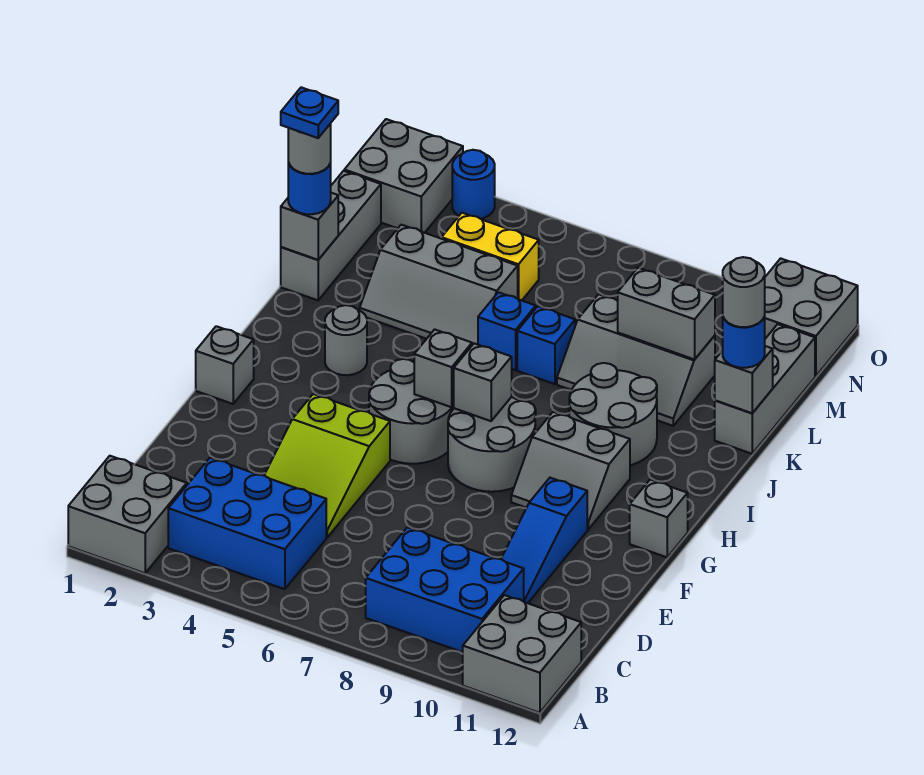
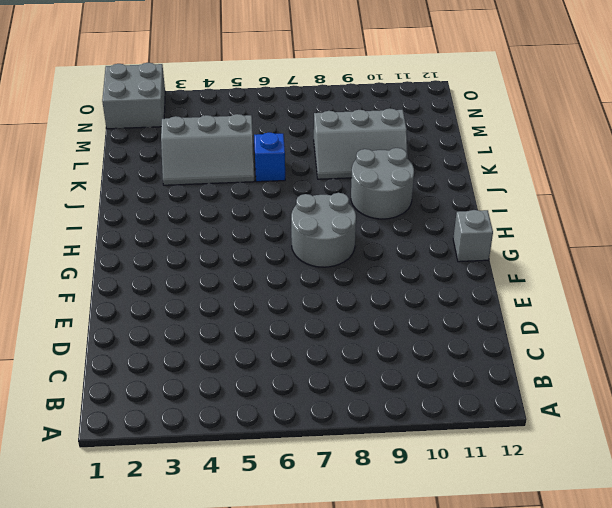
none -> grey brick A1:B2 level 1
none -> grey brick A11:B12 level 1
none -> blue brick B3:C5 level 1
none -> blue brick B8:C10 level 1

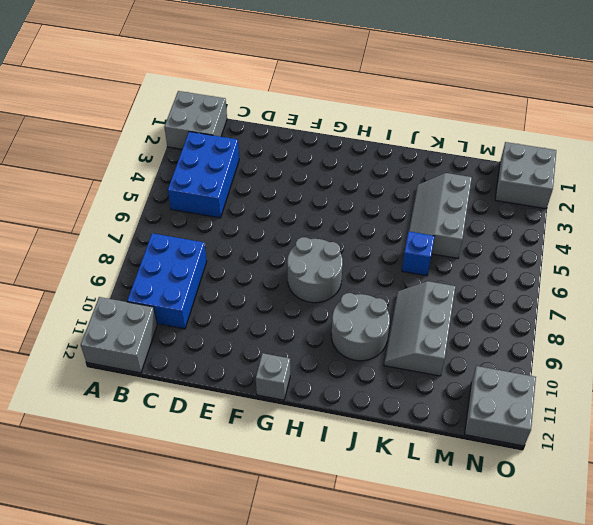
none -> lime slope D4:F5 level 1 top F
none -> blue slope D10:F10 level 1 top F
none -> grey brick G1 level 1
none -> grey round brick G5:H6 level 1

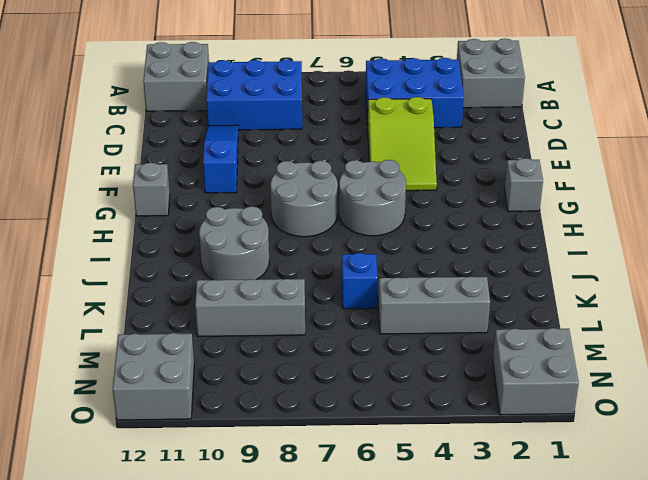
lime slope D4:F5 level 1 top D -> lime slope D4:F5 level 1 top F
none -> grey slope G9:H10 level 1 top H
none -> grey round brick I3 level 1
none -> grey brick K1:M1 level 1
none -> blue brick K7 level 1

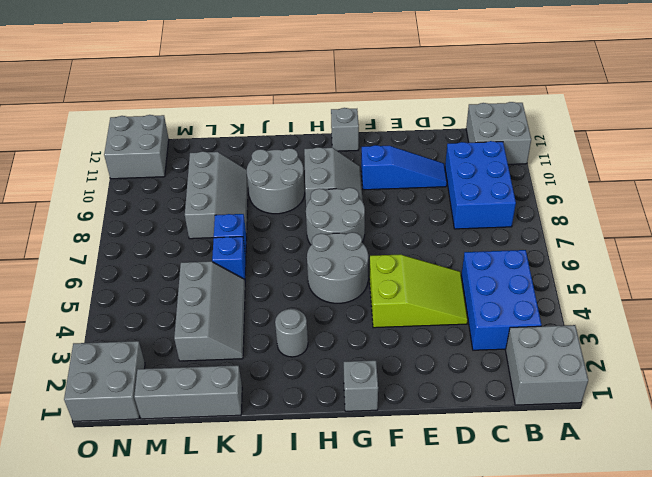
none -> grey brick K12:M12 level 1
none -> yellow brick M4:M5 level 1
none -> blue round brick O3 level 1
none -> grey brick H6 level 2

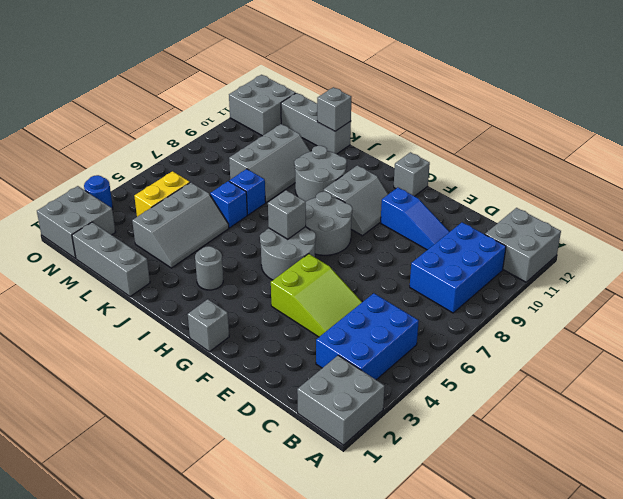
none -> grey brick H7 level 2
none -> grey brick K1 level 2
none -> grey brick L9:L10 level 2
none -> blue round brick K1 level 3

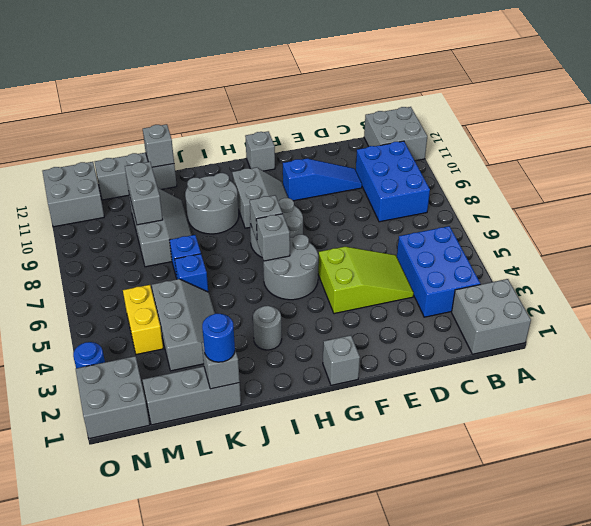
none -> blue round brick K12 level 3
none -> grey round brick K1 level 4
none -> grey round brick K12 level 4
none -> blue plate K1 level 5

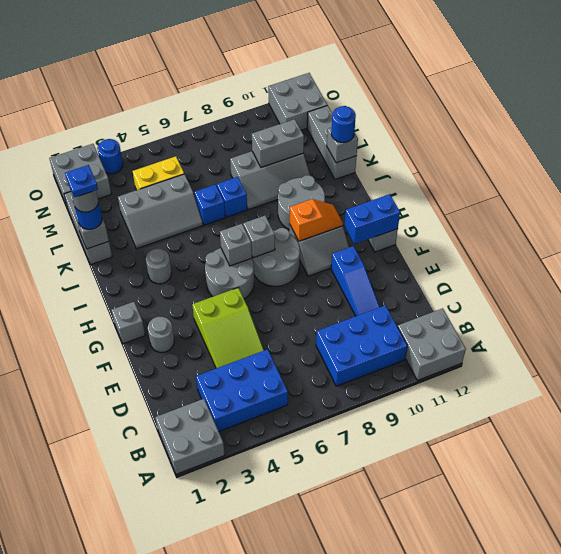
grey round brick F2 level 1 -> grey round brick K12 level 4
blue brick G11:G12 level 2 -> none
orange slope H9:H10 level 2 top 9 -> none

